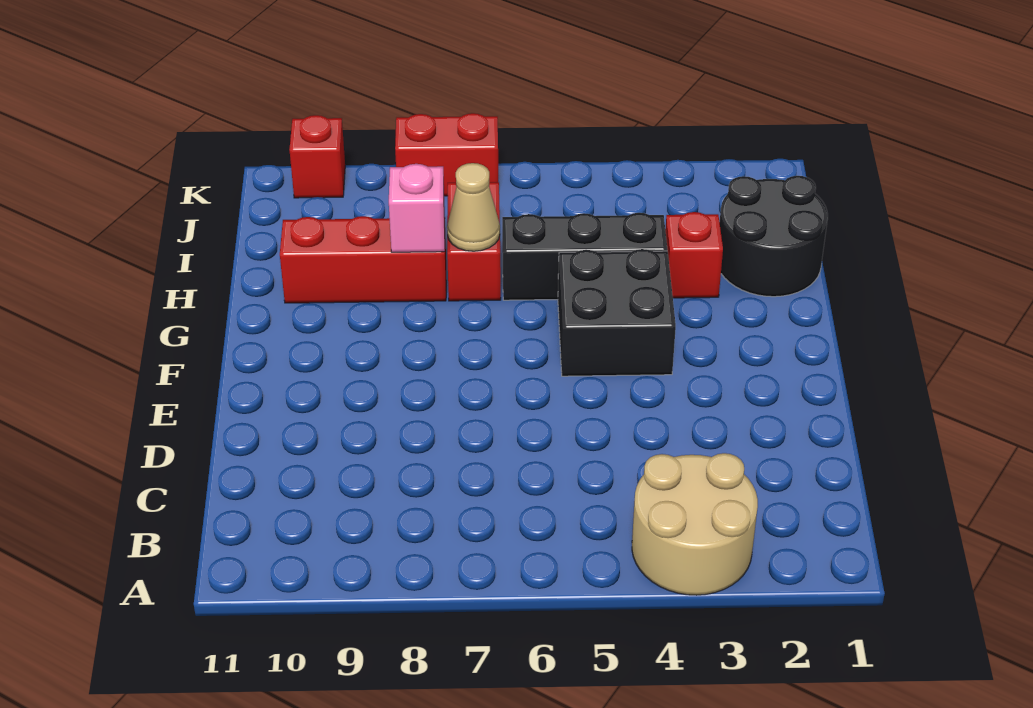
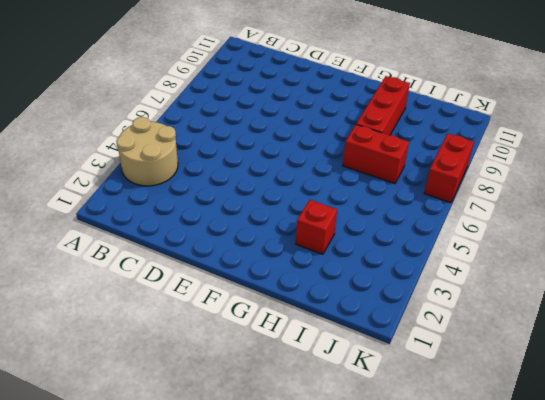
none -> black brick F4:G5 level 1
none -> black round brick H1:I2 level 1

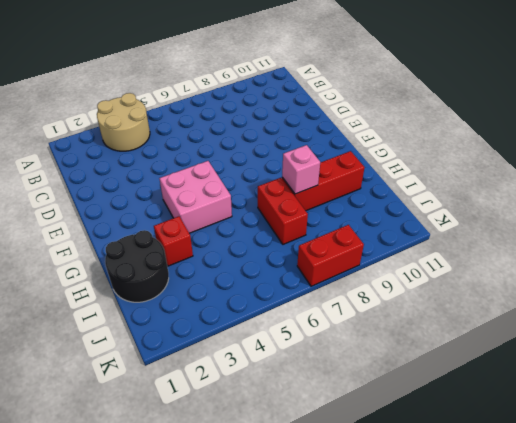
pink brick F4:G5 level 1 -> black brick F4:G5 level 1
none -> black brick H4:H6 level 1
none -> red brick K10 level 1

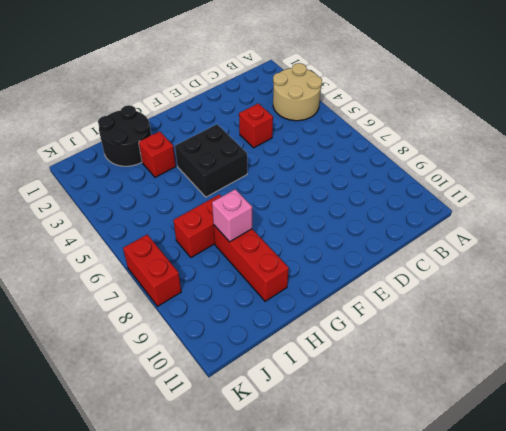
red brick D4 level 1 -> red brick K10 level 1
none -> black brick H4:H6 level 1
none -> tan cone H7 level 2

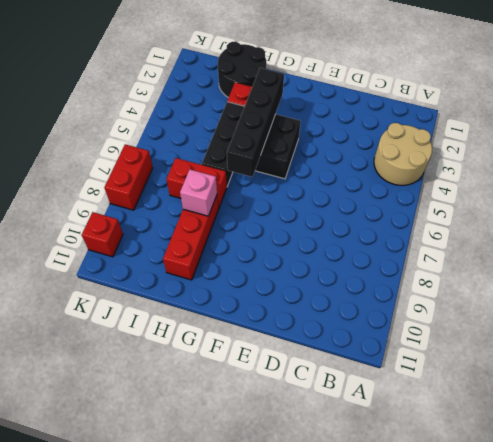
black brick G3:G6 level 2 -> none
none -> tan cone H7 level 2

